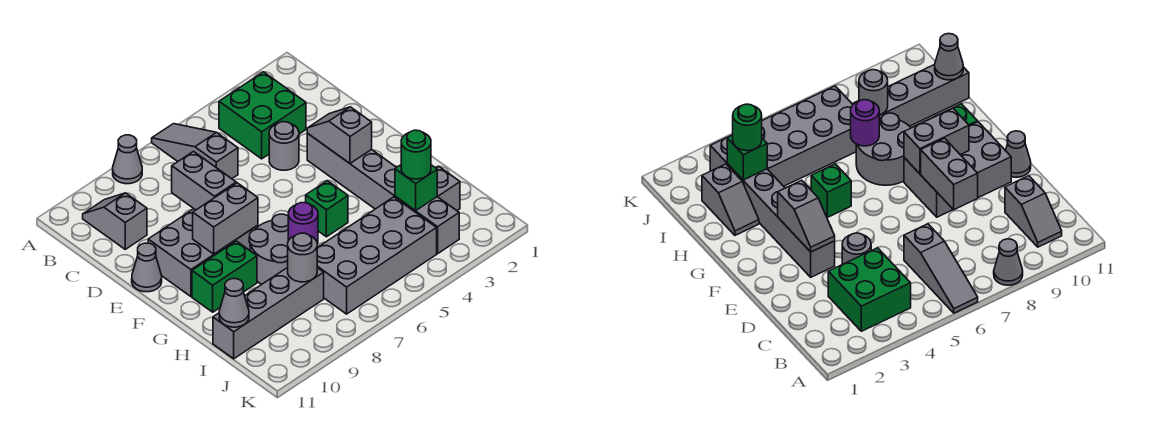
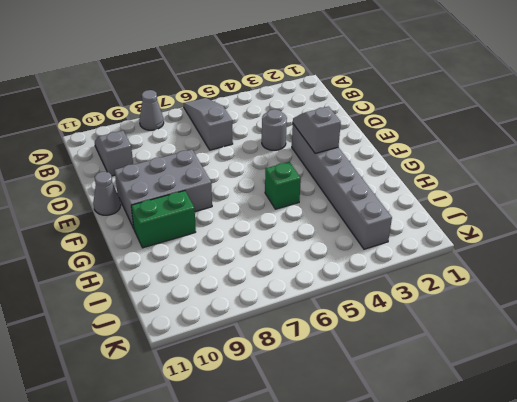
none -> green brick B3:C4 level 1
none -> grey round brick G7:H8 level 1
none -> grey slope H2:I2 level 1 top I

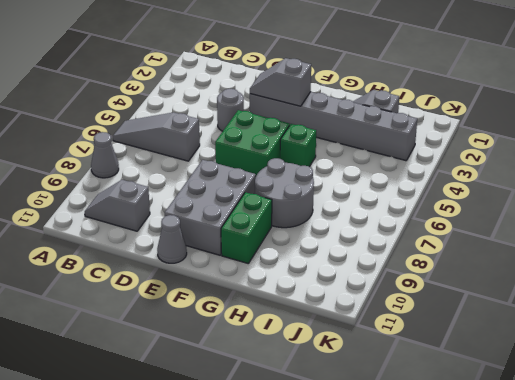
green brick E5:F6 level 1 -> green brick B3:C4 level 1
none -> grey brick I4:J7 level 1
none -> grey brick I8:I11 level 1
none -> grey brick D8:E8 level 2

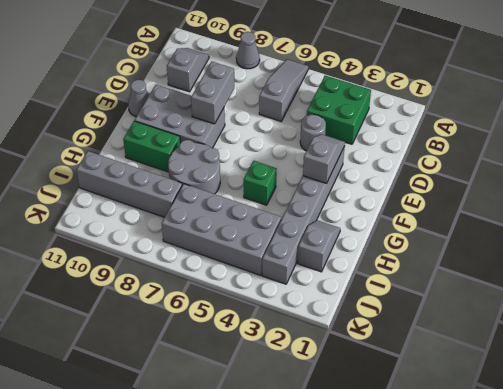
none -> grey brick F8:F9 level 2
none -> purple round brick H7 level 2
none -> green brick I3 level 2

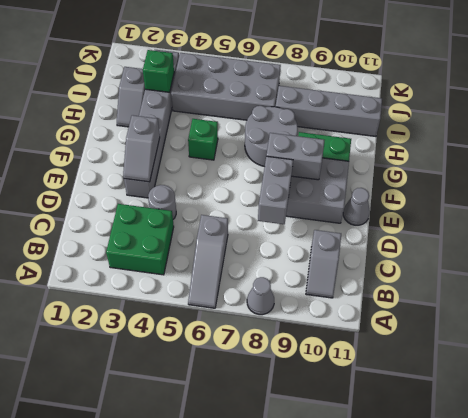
none -> purple round brick H7 level 2
none -> grey round brick I8 level 2
none -> grey cone I11 level 2

